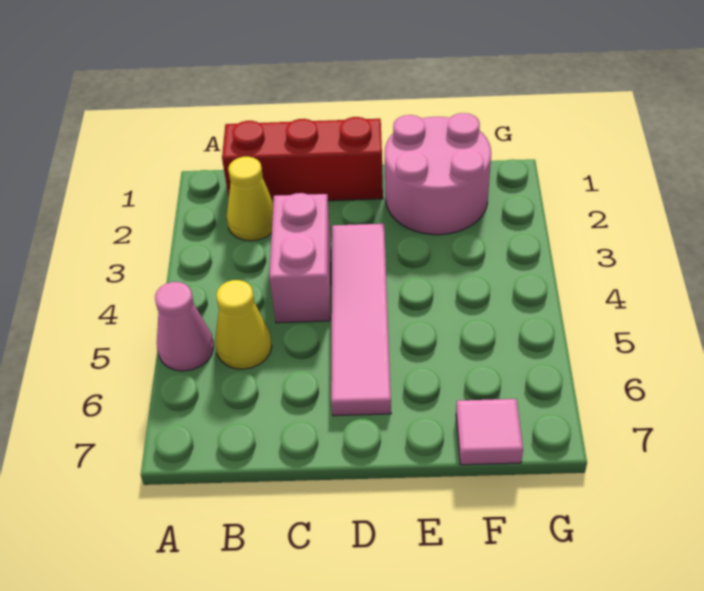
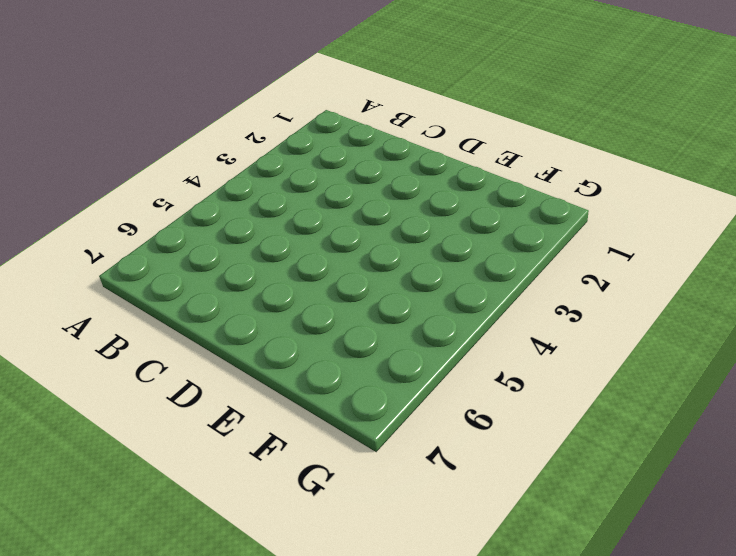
none -> pink cone A5 level 1
none -> red brick B1:D1 level 1

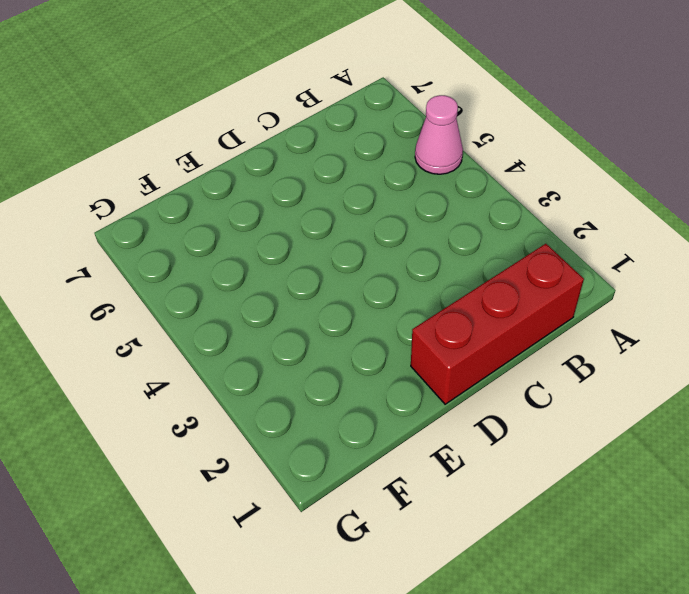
none -> yellow cone B2 level 1
none -> yellow cone B5 level 1

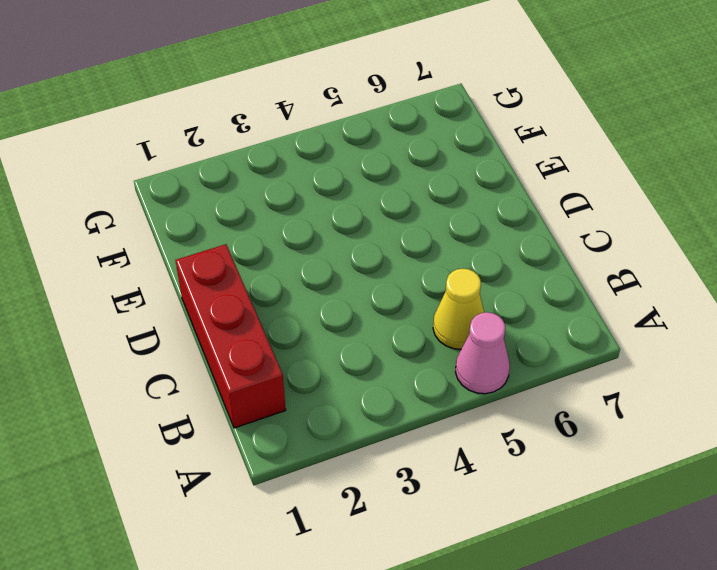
none -> yellow cone B2 level 1
none -> pink brick C3:C4 level 1

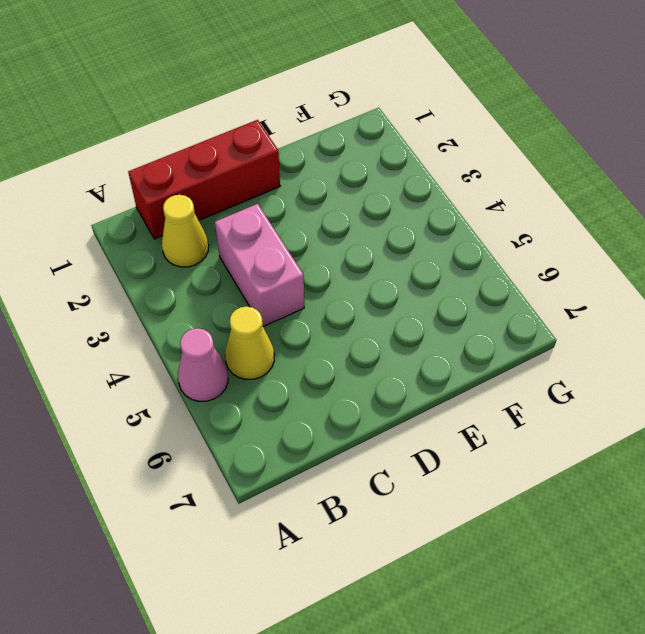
none -> pink tile D3:D6 level 1
none -> pink round brick E1:F2 level 1

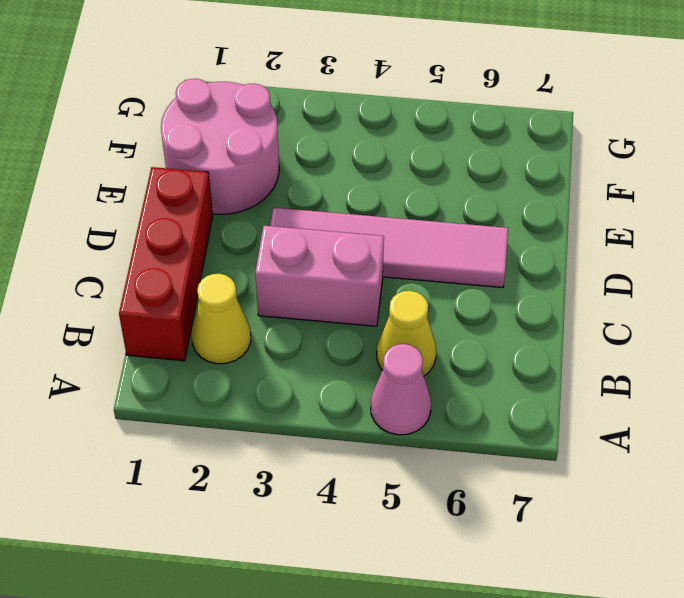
none -> pink tile F7 level 1

